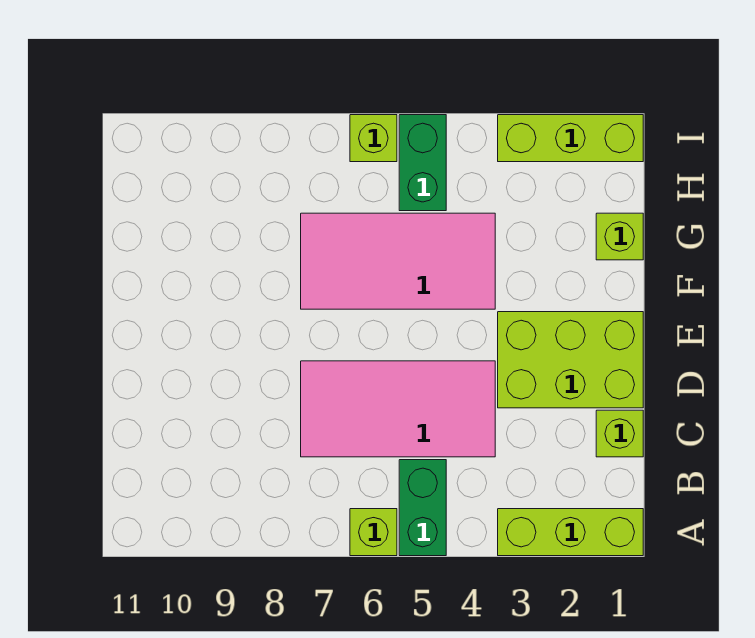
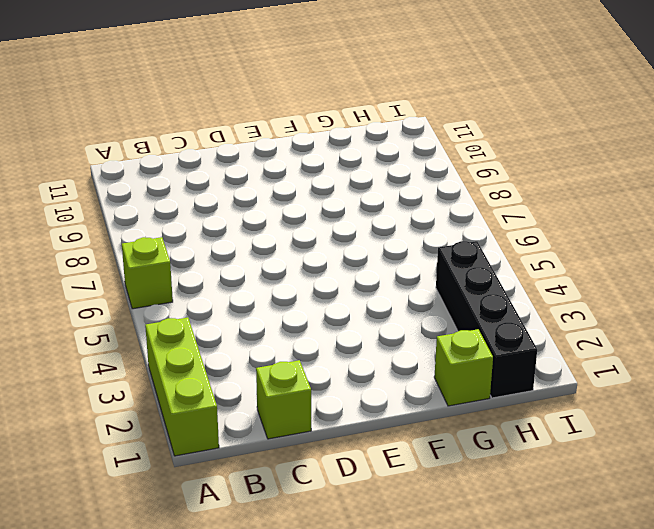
black brick H1:H4 level 1 -> none
none -> green brick A5:B5 level 1
none -> pink tile C4:D7 level 1

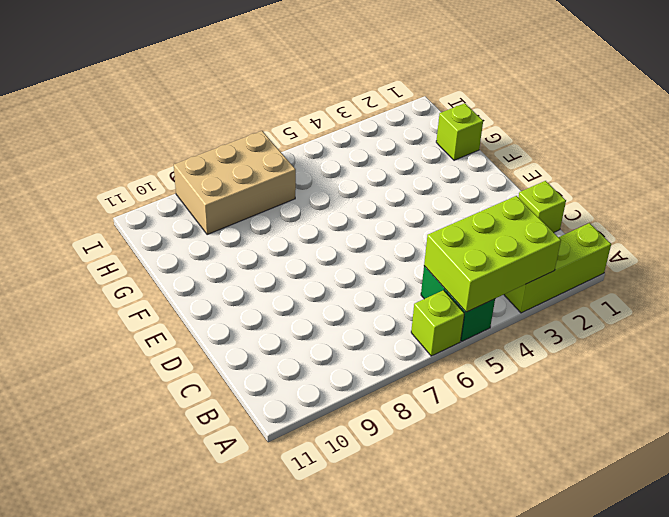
lime brick A3:B5 level 2 -> lime brick D1:E3 level 1
tan brick H7:I9 level 1 -> none
none -> pink tile C4:D7 level 1
none -> pink tile F4:G7 level 1

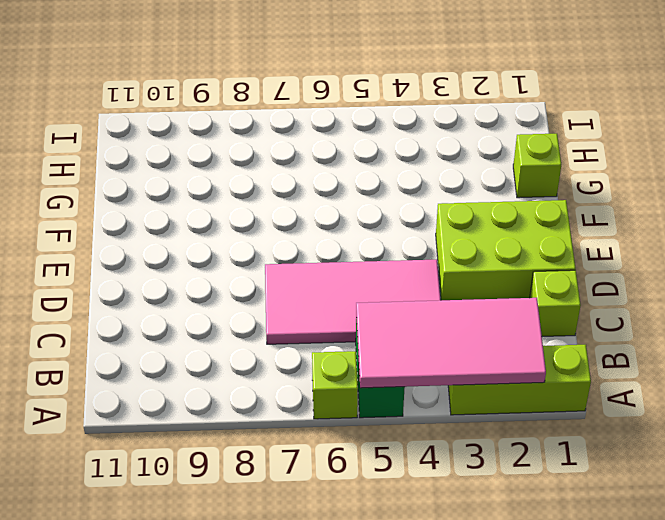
pink tile A2:B5 level 2 -> pink tile F4:G7 level 1
none -> green brick H5:I5 level 1
none -> lime brick I1:I3 level 1

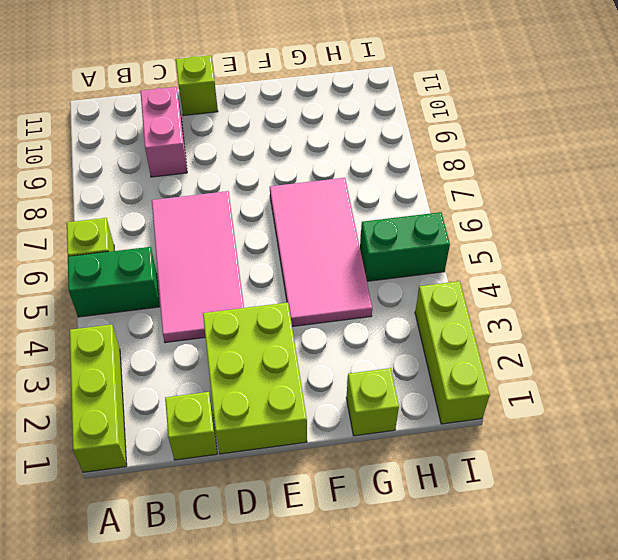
pink brick C9:C10 level 1 -> none
lime brick D11 level 1 -> lime brick I6 level 1

